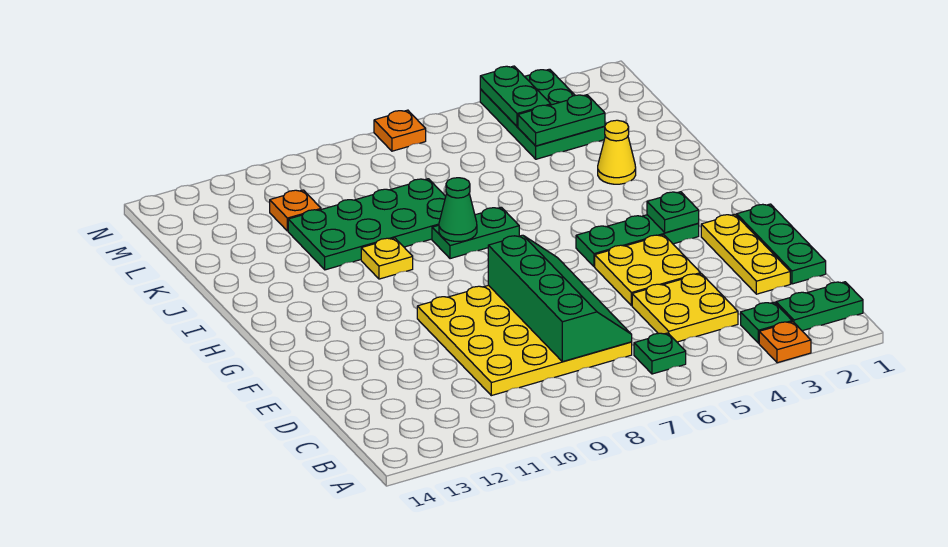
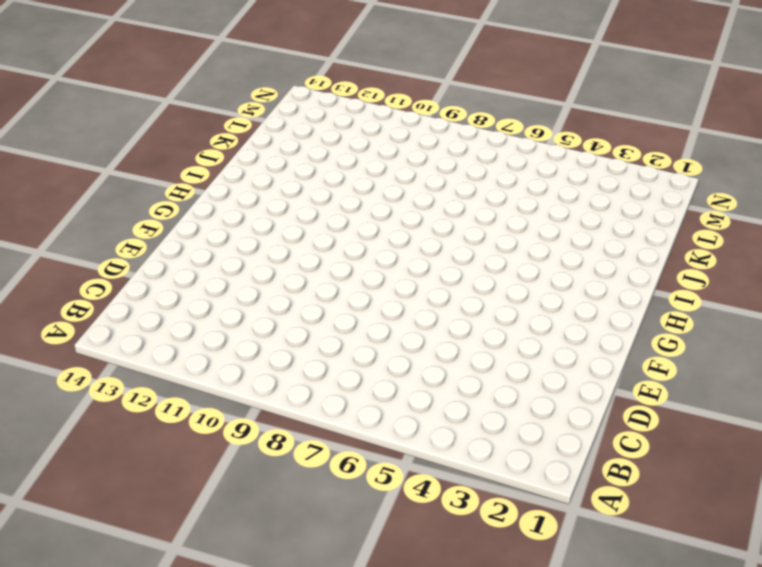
none -> orange plate A3 level 1
none -> green plate B1:B2 level 1
none -> green plate B3 level 1

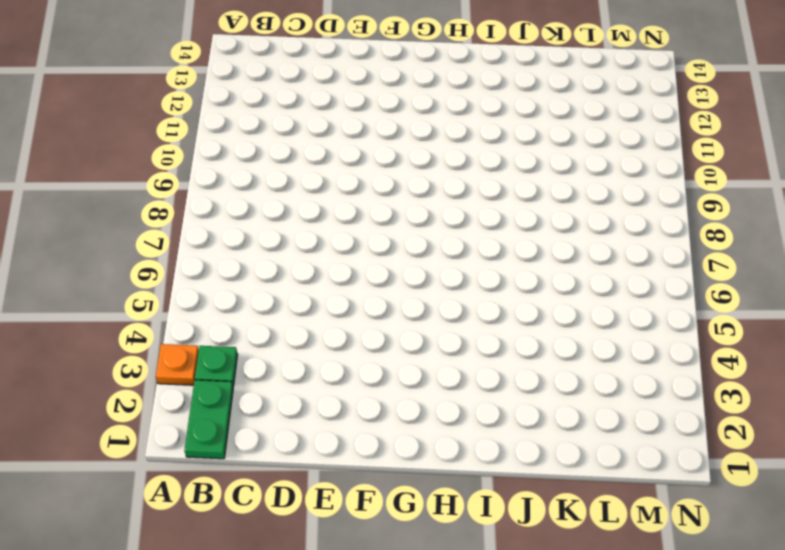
none -> green plate B6 level 1
none -> yellow plate C4:D5 level 1
none -> yellow plate C7:F10 level 1

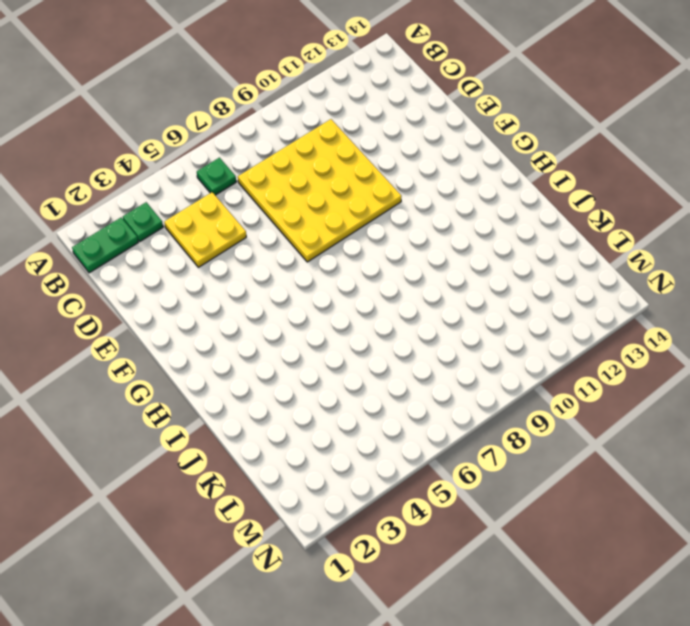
none -> orange plate A3 level 1
none -> green plate D1:F1 level 1
none -> yellow plate D2:F2 level 1

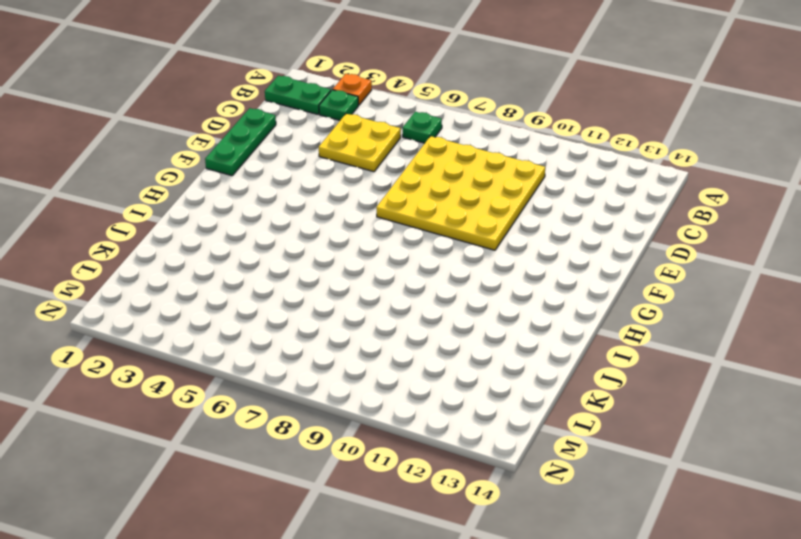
none -> yellow plate D2:F2 level 1
none -> yellow plate E4:F5 level 1
none -> green plate G3:G5 level 1

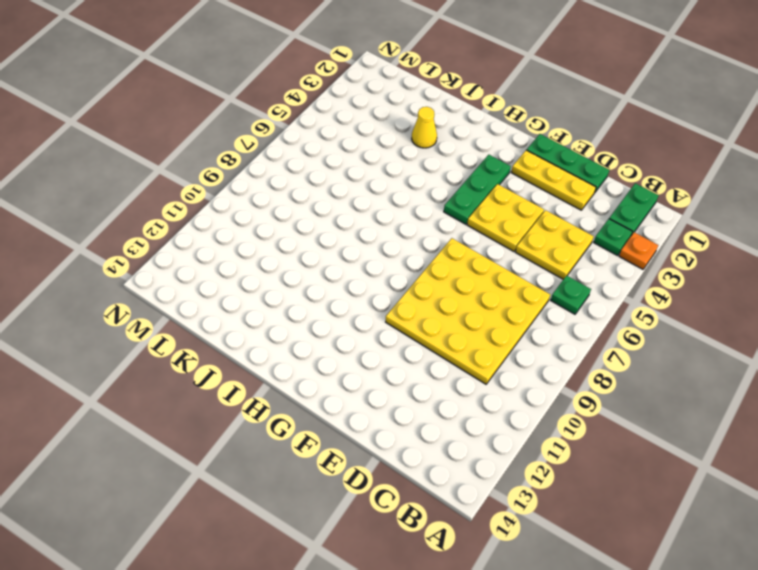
none -> green plate I7:I8 level 1
none -> yellow plate I10 level 1
none -> green plate J8:K11 level 1

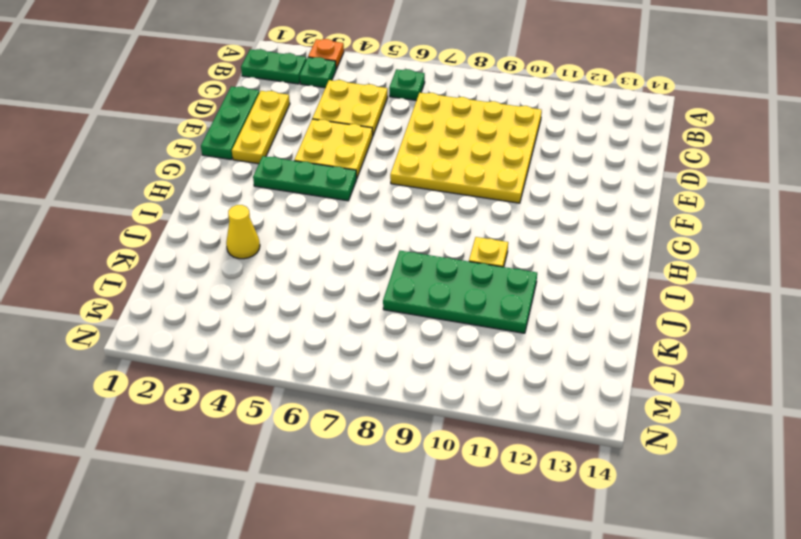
none -> green plate I7:I8 level 1
none -> green plate L3:N4 level 1
none -> orange plate L11 level 1

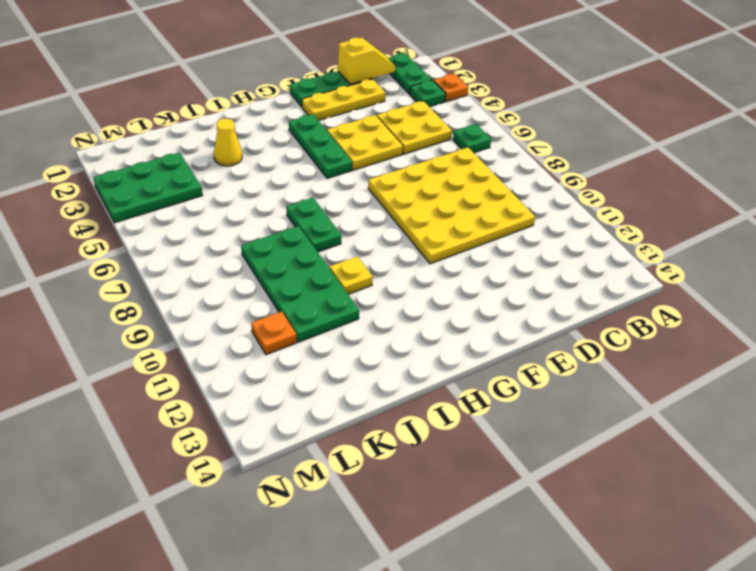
yellow slope C1:D1 level 2 top D -> none
none -> orange plate N7 level 1
none -> green slope C7:F8 level 2 top 8
none -> green plate G3 level 2

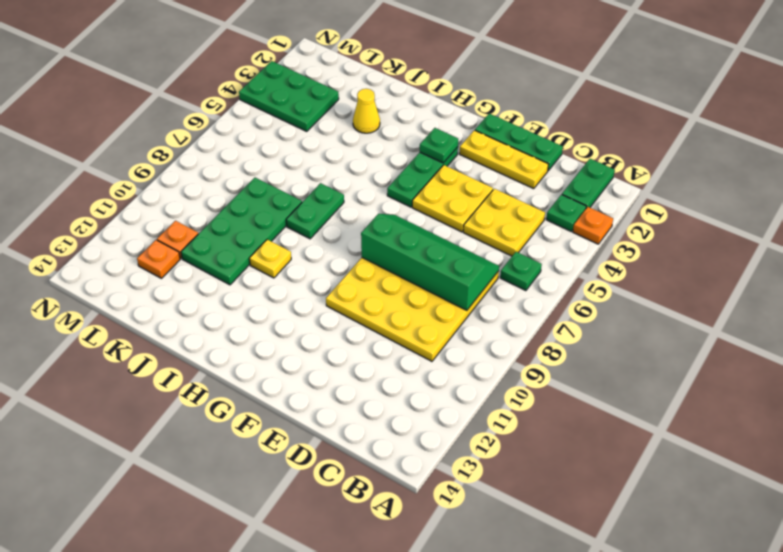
orange plate L12 level 1 -> orange plate N7 level 1
none -> green cone I8 level 2
none -> green plate L3:L4 level 2
none -> green plate M4:N4 level 2

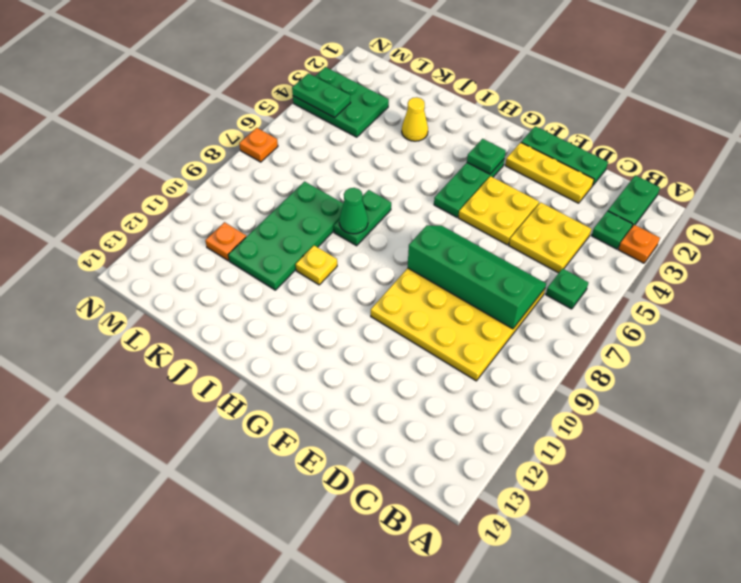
none -> green plate L3:L4 level 2

